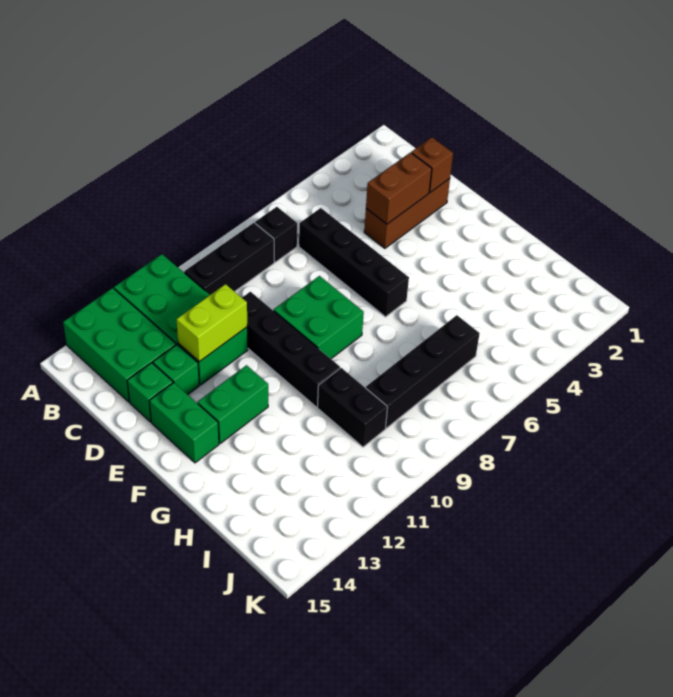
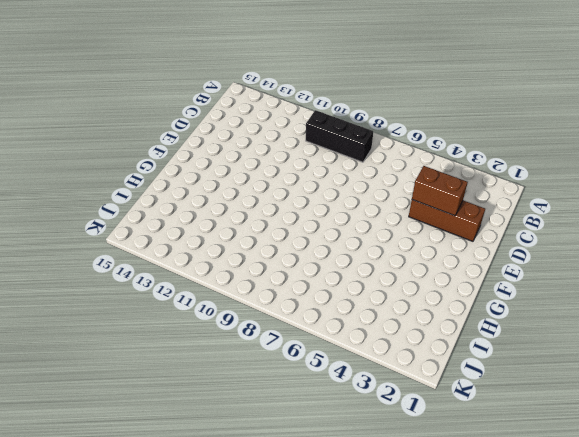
none -> green brick A11:D12 level 1
none -> green brick A13:C14 level 1
none -> black brick B7 level 1

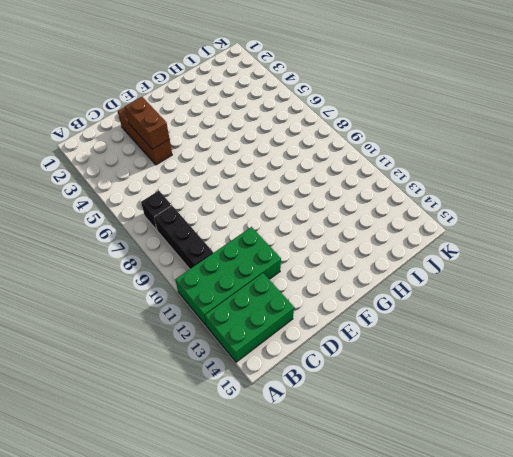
none -> black brick C6:F6 level 1
none -> black brick D10:G10 level 1
none -> green brick D13 level 1

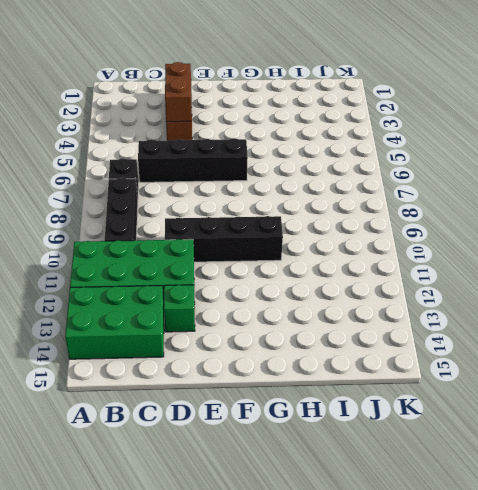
none -> green brick D14 level 1
none -> green brick E8:F9 level 1
none -> green brick E14:F14 level 1

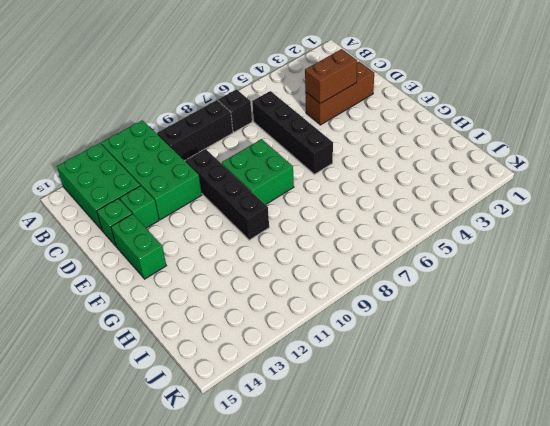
none -> green brick F12:F13 level 1
none -> black brick H10:I10 level 1
none -> black brick I6:I9 level 1

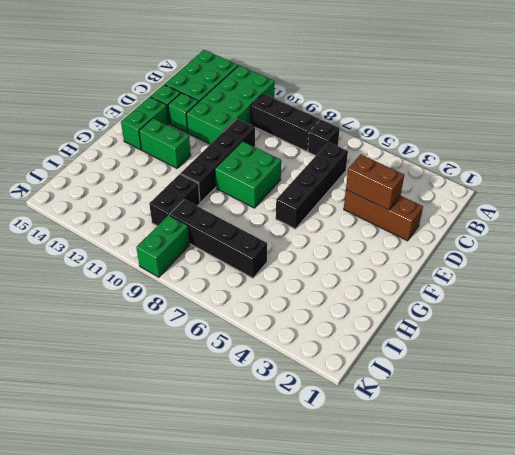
green brick J9:K9 level 1 -> none
none -> brown brick D2 level 2
none -> lime brick D11:D12 level 2

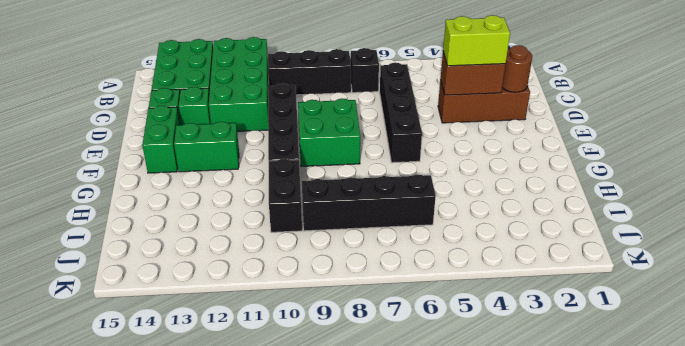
brown round brick D2 level 2 -> brown brick D2 level 2
lime brick D3:D4 level 3 -> lime brick D11:D12 level 2

